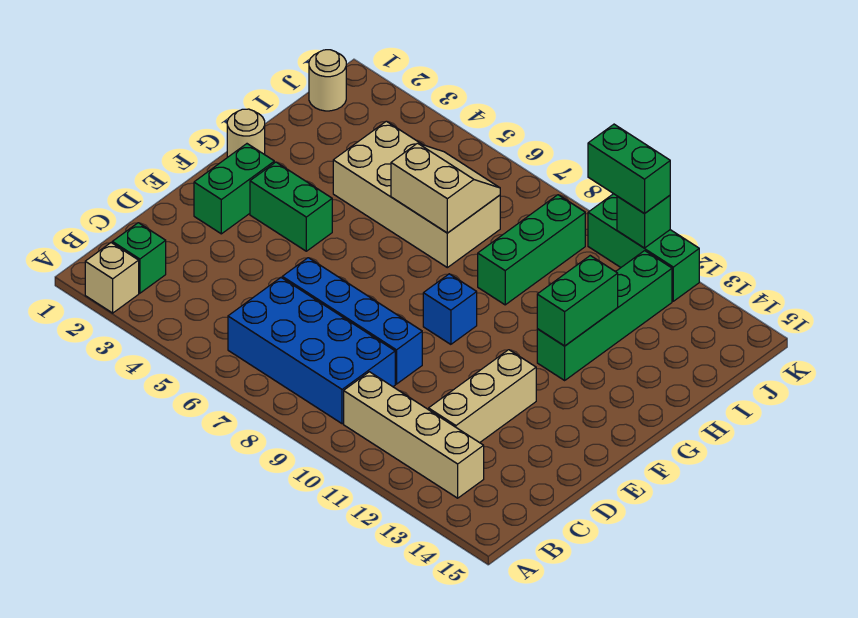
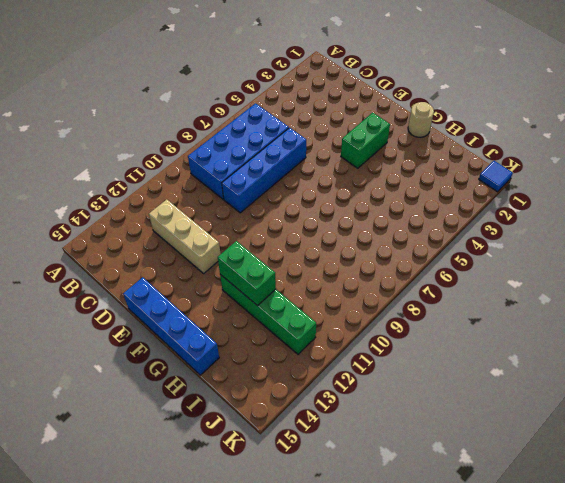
blue brick E15:H15 level 1 -> none
blue tile K1 level 1 -> none
none -> tan brick A2 level 1
none -> green brick B2 level 1
none -> tan brick B10:B13 level 1

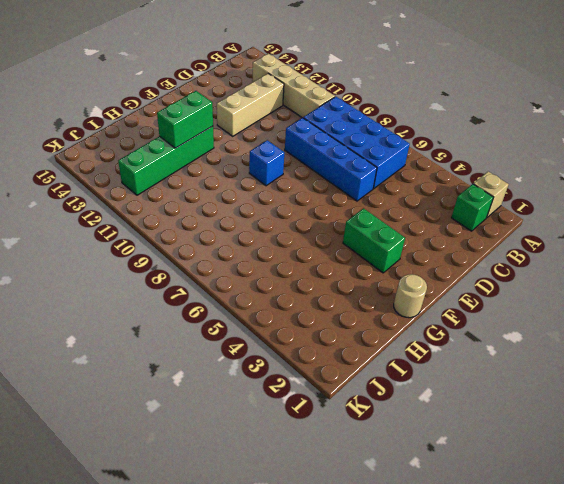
none -> green brick E2:F2 level 1
none -> tan brick H4:I7 level 1
none -> green brick H9:J9 level 1

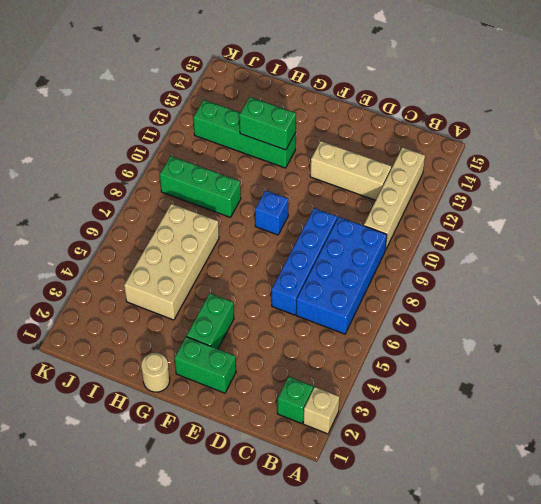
none -> tan round brick J1 level 1
none -> green brick K10:K12 level 1
none -> tan slope H6:I7 level 2 top H

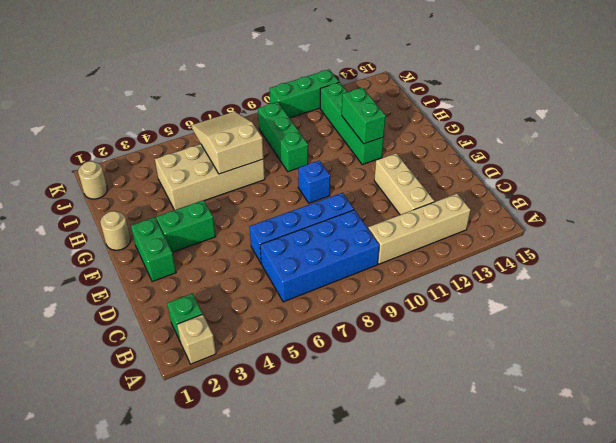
tan slope H6:J7 level 2 top H -> tan slope H6:I7 level 2 top H
none -> green brick K11 level 2
none -> green brick K10:K11 level 3

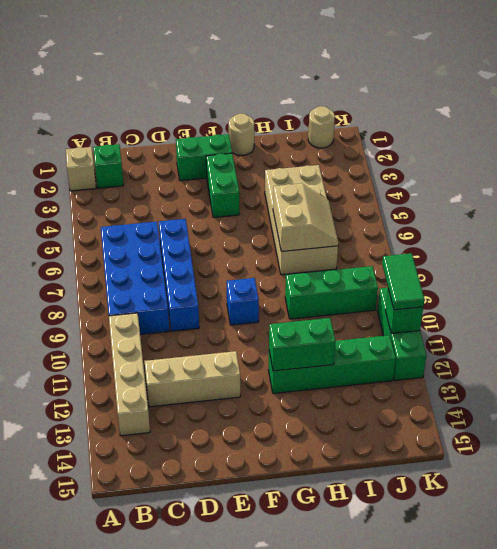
green tile K10:K11 level 3 -> green brick K10:K11 level 3

